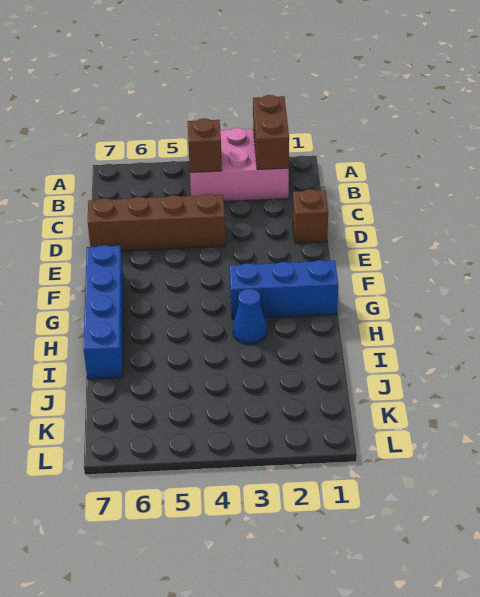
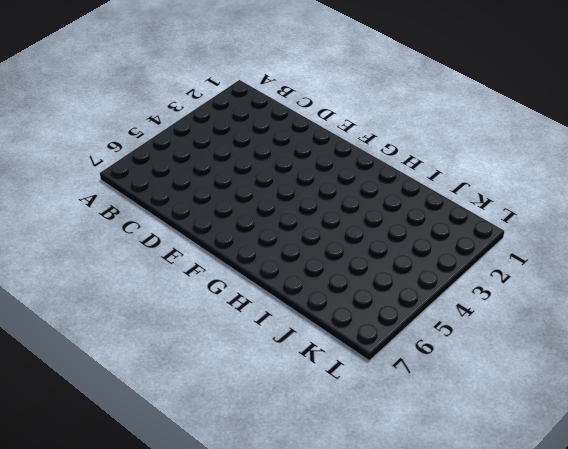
none -> pink brick A2:B4 level 1
none -> brown brick D1 level 1

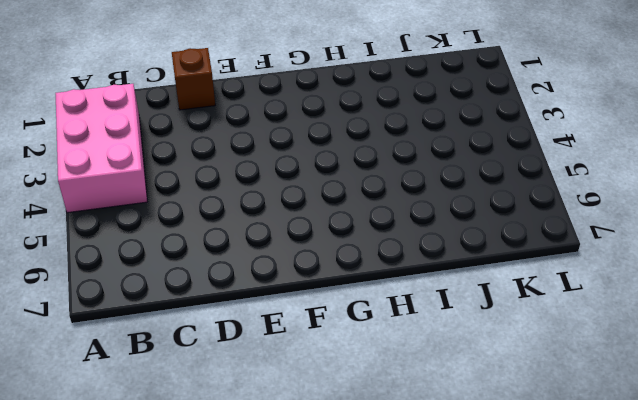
none -> brown brick D4:D7 level 1
none -> blue brick F7:I7 level 1

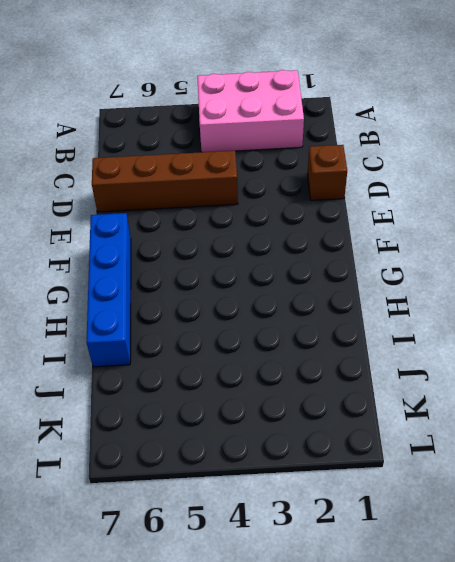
none -> blue brick G1:G3 level 1
none -> blue cone H3 level 1

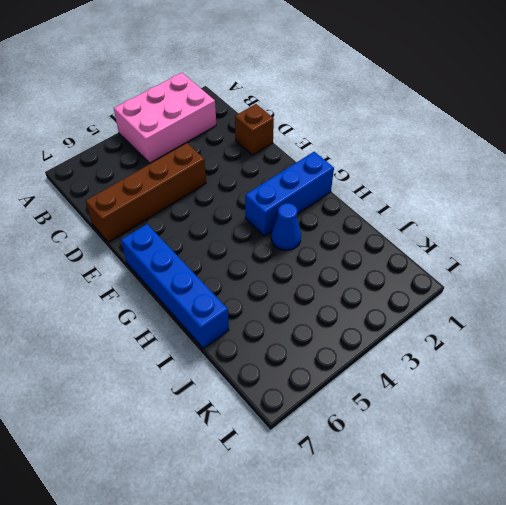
none -> brown brick A2:B2 level 2
none -> brown brick B4 level 2

